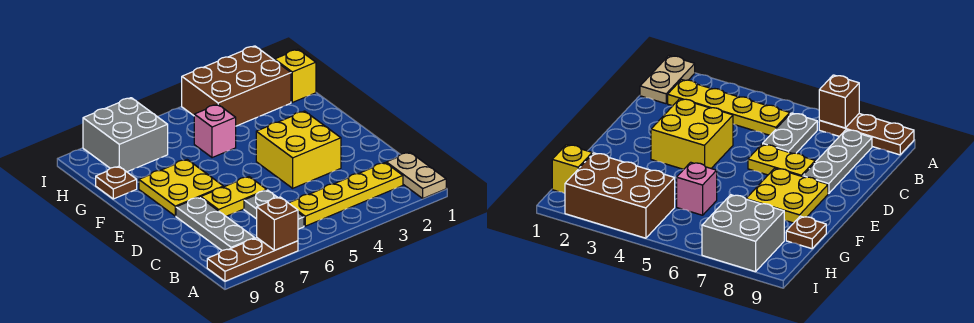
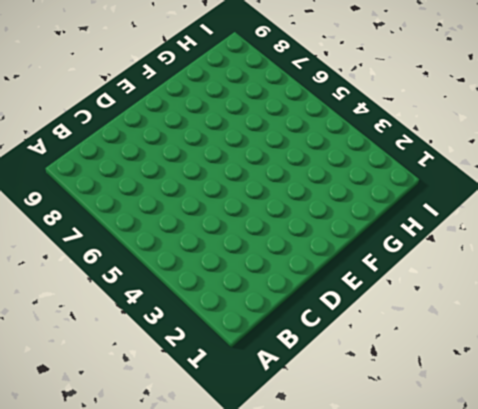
none -> tan plate A1:B1 level 1
none -> brown plate A7:A9 level 1
none -> yellow plate B2:B5 level 1

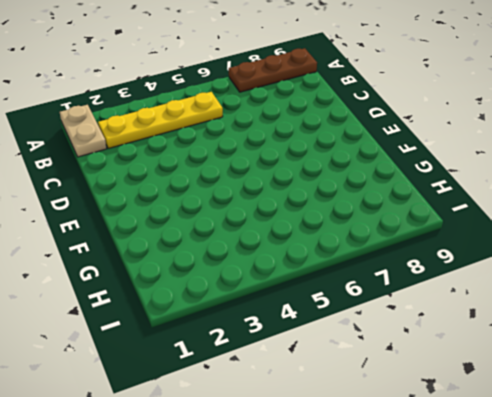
none -> grey plate B6:C6 level 1
none -> grey plate B8:D8 level 1
none -> yellow brick D3:E4 level 1

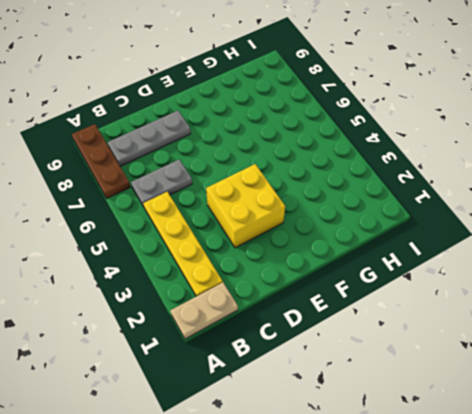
none -> yellow plate D6:D7 level 1
none -> yellow plate E7:F8 level 1
none -> pink brick G5 level 1

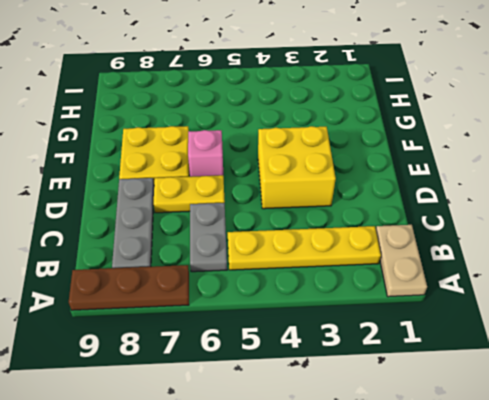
pink brick E6 level 1 -> pink brick G5 level 1
none -> brown plate G9 level 1
none -> yellow brick H1 level 1
none -> brown brick H2:I4 level 1

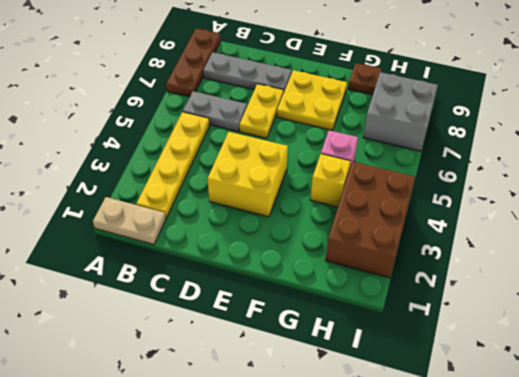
yellow brick G4 level 1 -> yellow brick H1 level 1
none -> brown brick A7 level 2

